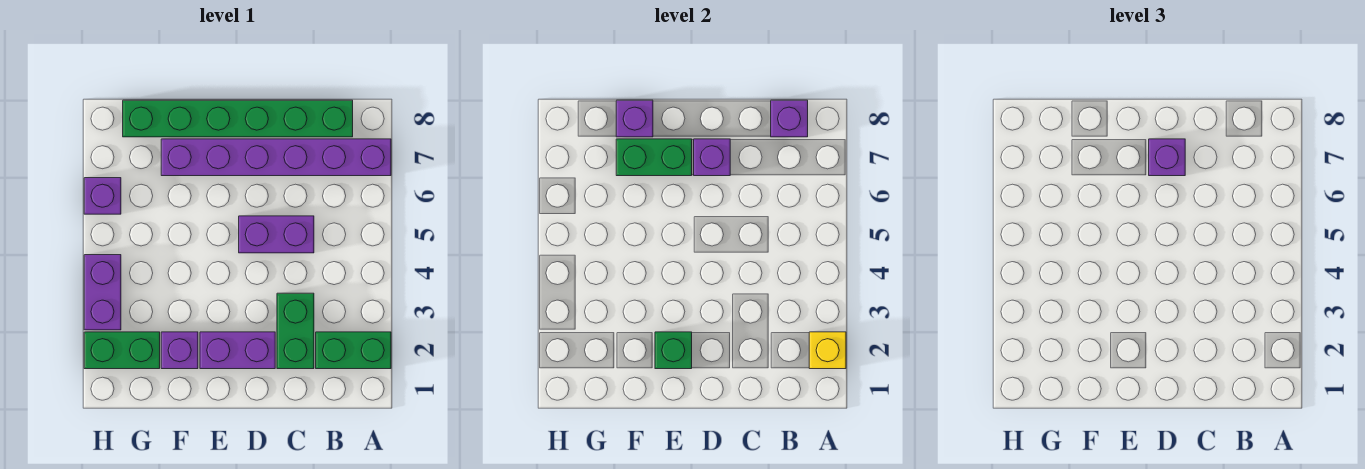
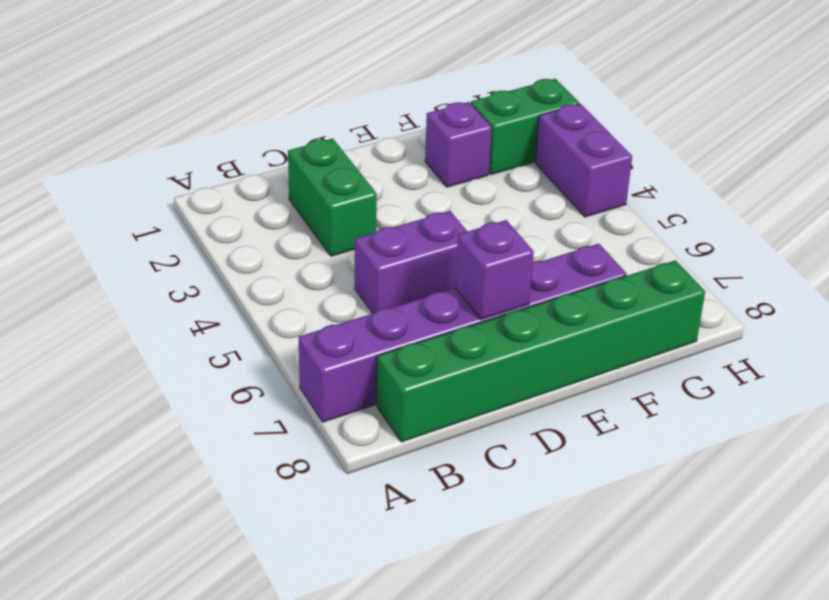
none -> green brick A2:B2 level 1
none -> purple brick D2:E2 level 1
none -> purple brick H6 level 1

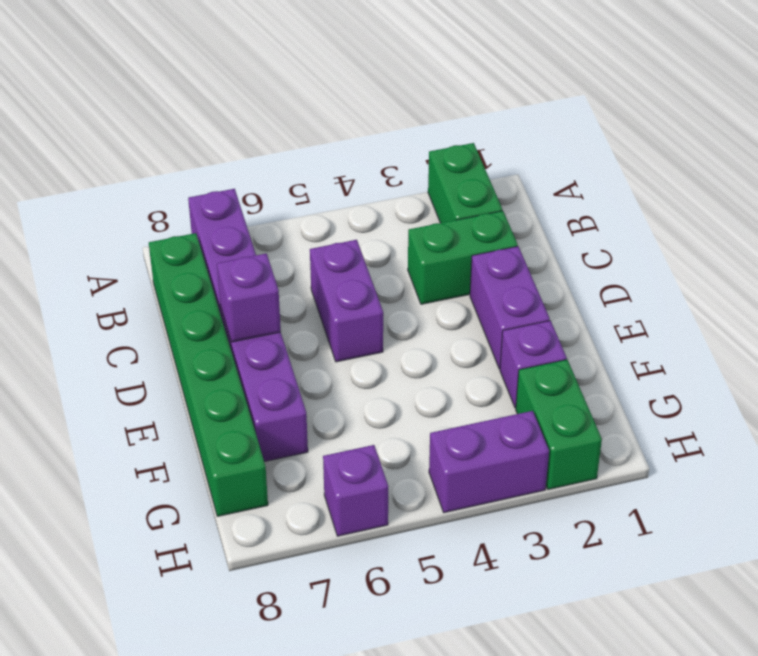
none -> yellow brick A2 level 2
none -> purple brick B8 level 2
none -> green brick E2 level 2

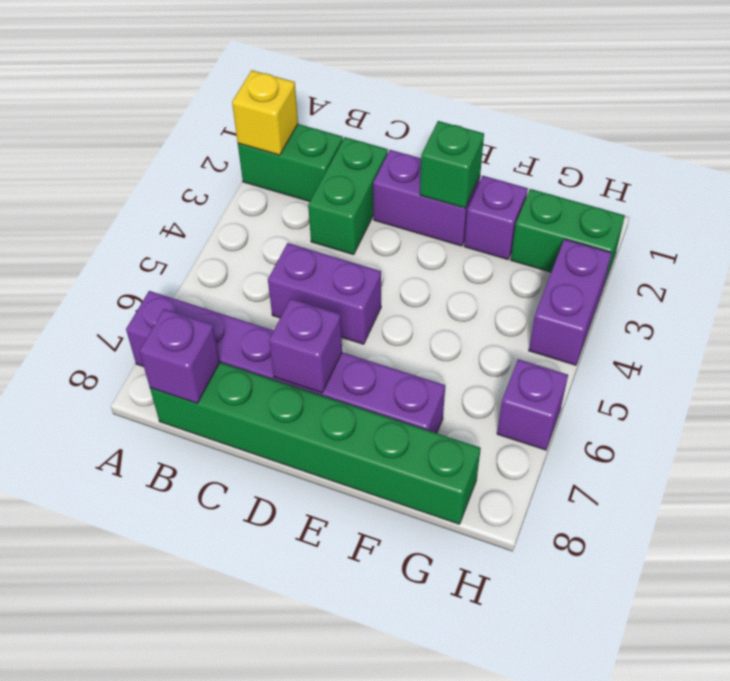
none -> green brick E7:F7 level 2
none -> purple brick F8 level 2
none -> purple brick D7 level 3

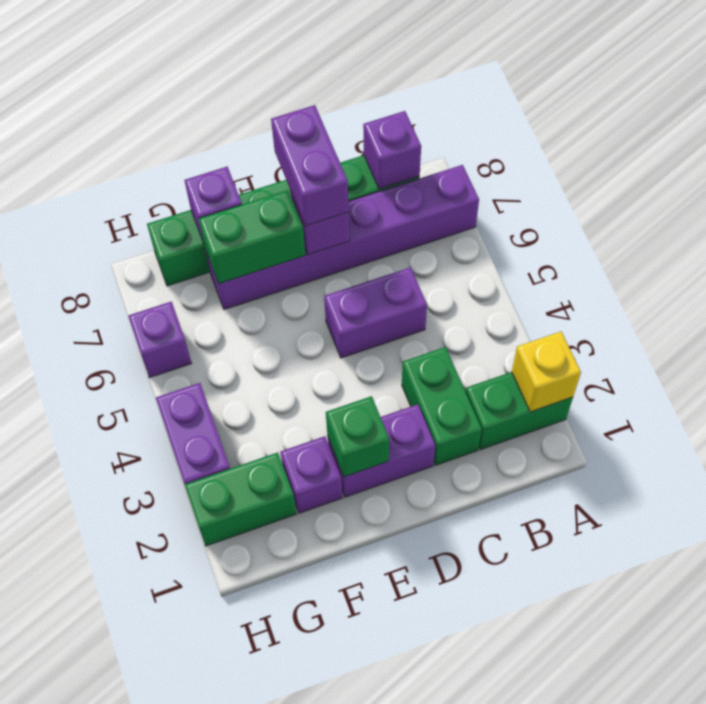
purple brick D7:D8 level 3 -> purple brick D7 level 3

